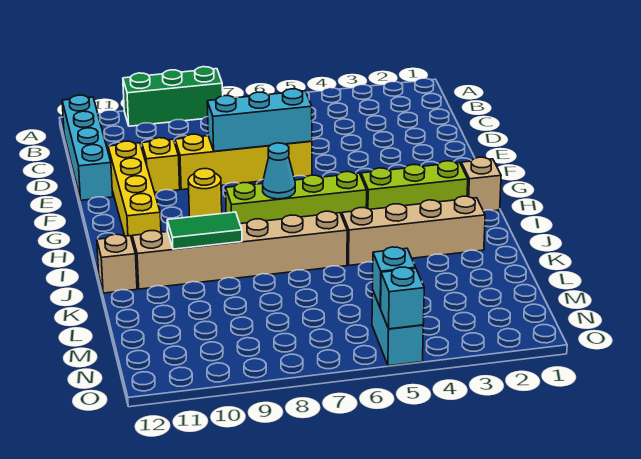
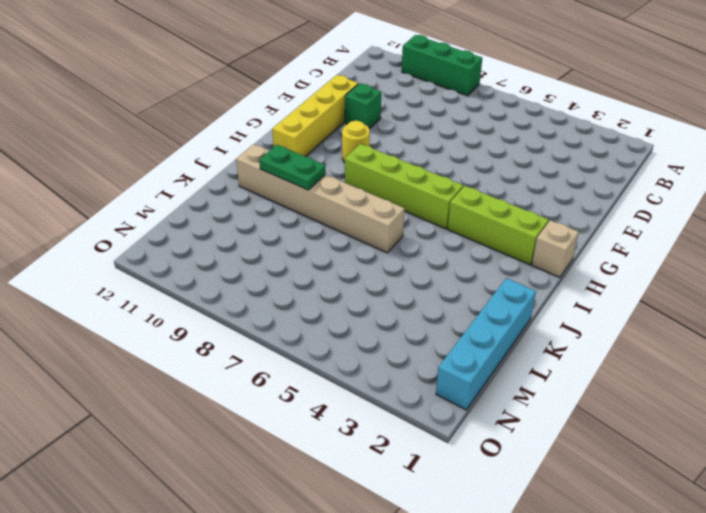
green brick E10 level 1 -> yellow brick E10 level 1
green plate J9:J10 level 2 -> green tile J9:J10 level 2
cyan brick K1:N1 level 1 -> cyan brick B12:E12 level 1
none -> yellow brick E6:E9 level 1
none -> tan brick J2:J5 level 1
none -> tan brick J12 level 1

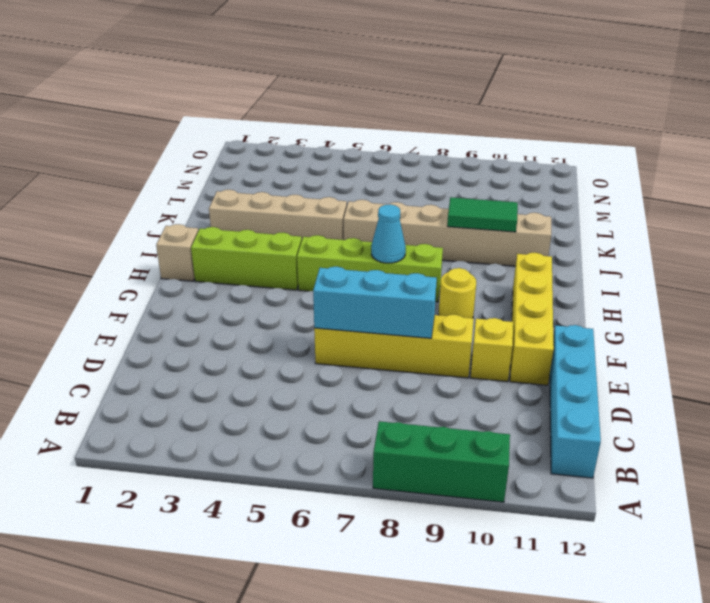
none -> tan brick J12 level 1
none -> cyan brick N5:O5 level 1
none -> cyan brick N5 level 2

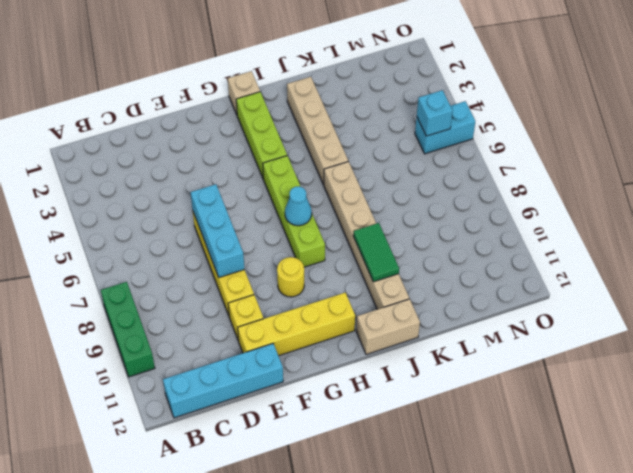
tan brick I12:J12 level 1 -> tan brick J12 level 1
none -> cyan brick O5 level 2

